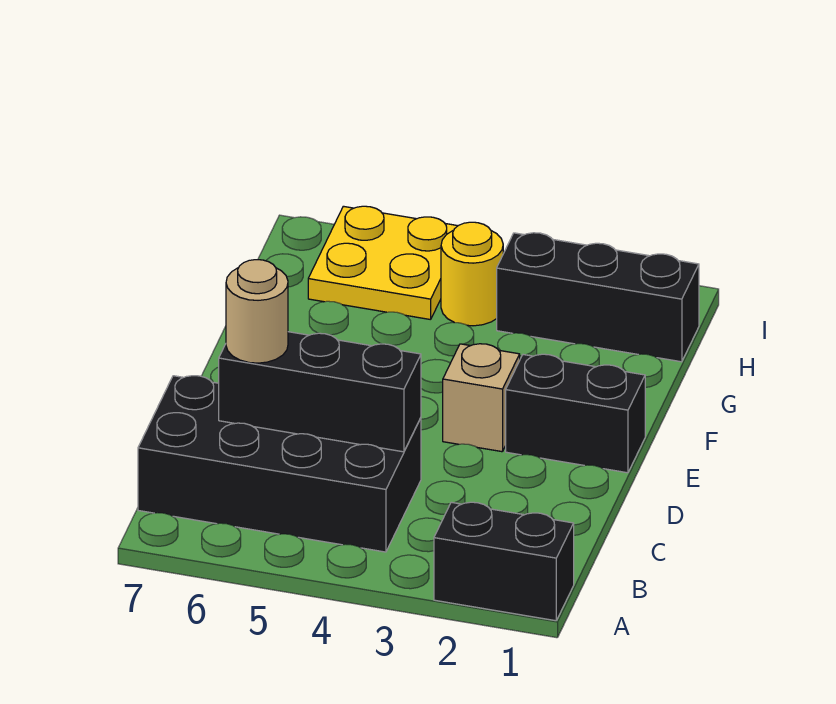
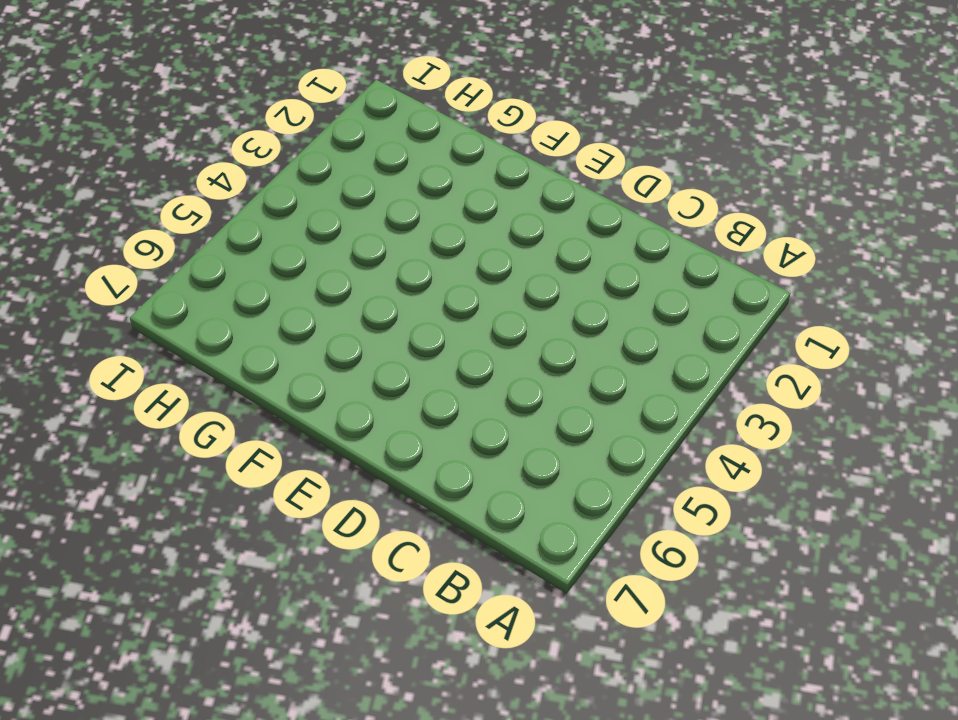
none -> black brick A1:A2 level 1
none -> black brick B4:C7 level 1

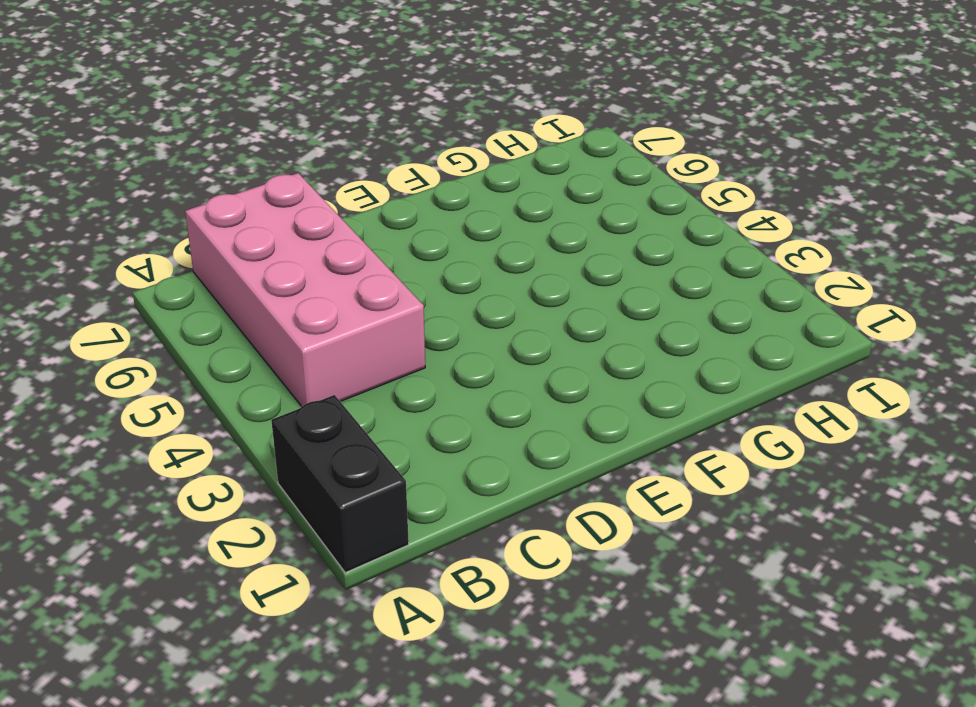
pink brick B4:C7 level 1 -> black brick B4:C7 level 1
none -> black brick E1:E2 level 1
none -> tan brick E3 level 1

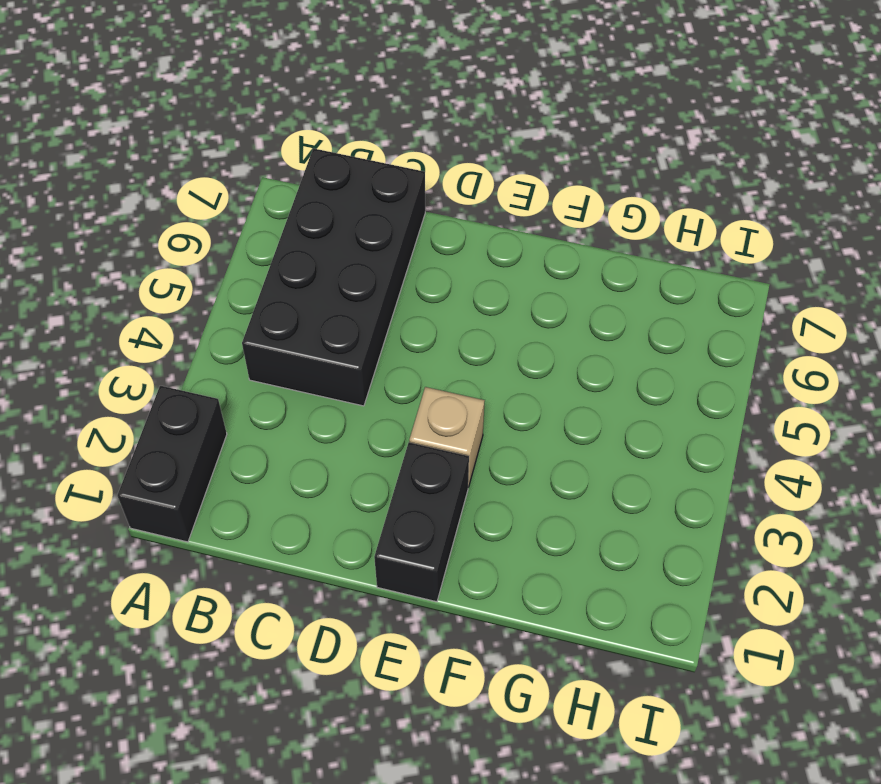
none -> black brick H1:H3 level 1
none -> yellow round brick H4 level 1

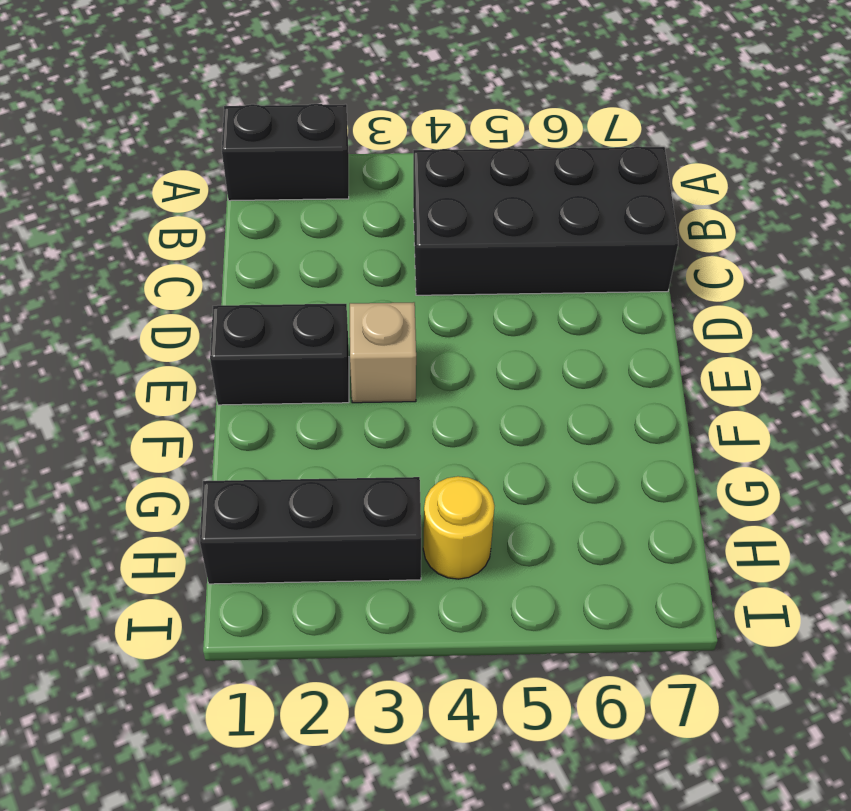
none -> yellow plate H5:I6 level 1
none -> black brick C4:C6 level 2

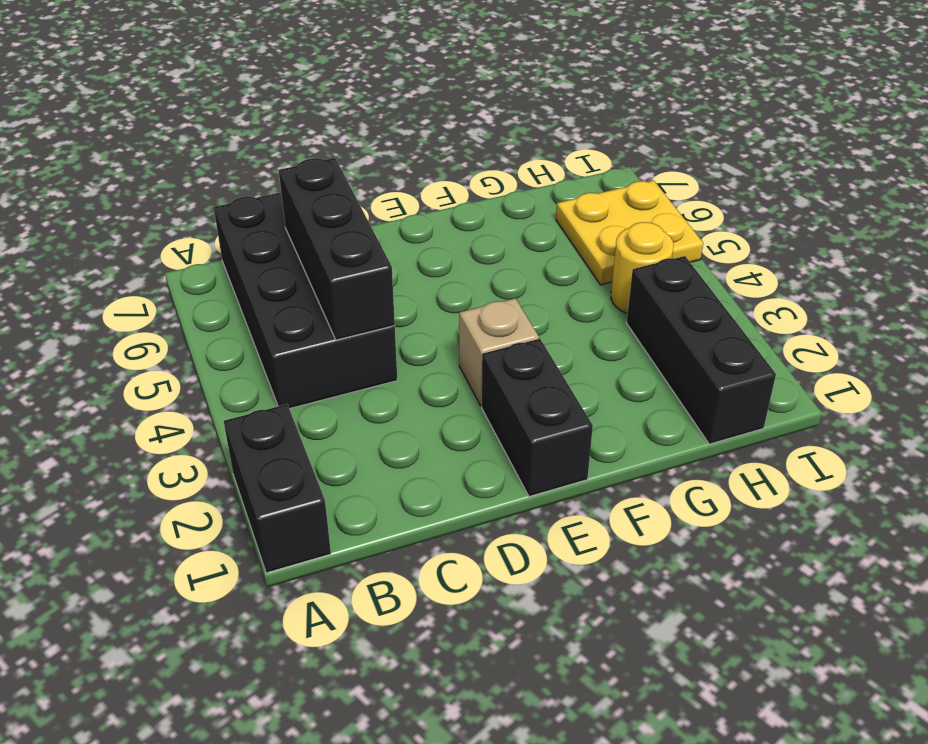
none -> tan round brick C6 level 3

